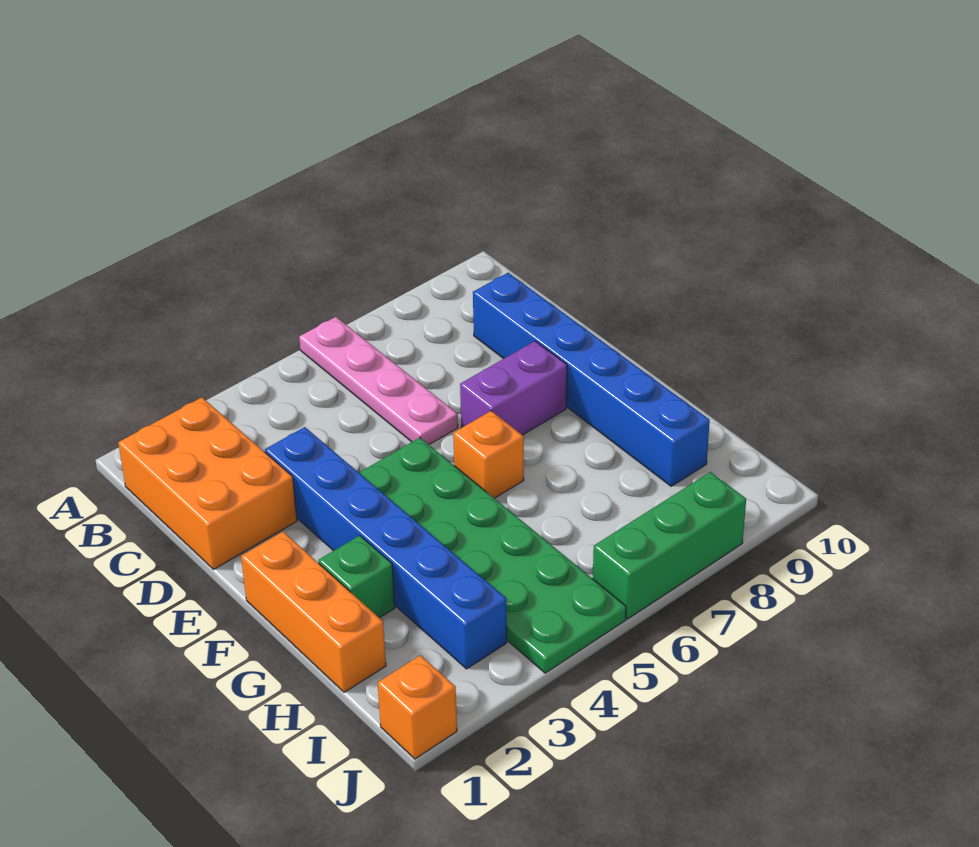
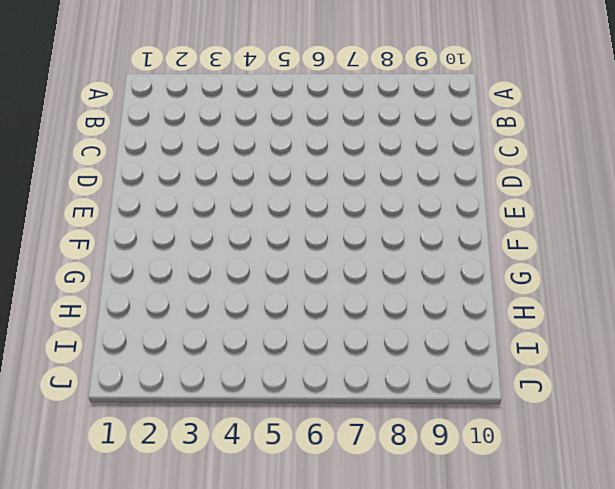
none -> pink plate A6:D6 level 1
none -> orange brick B1:D2 level 1

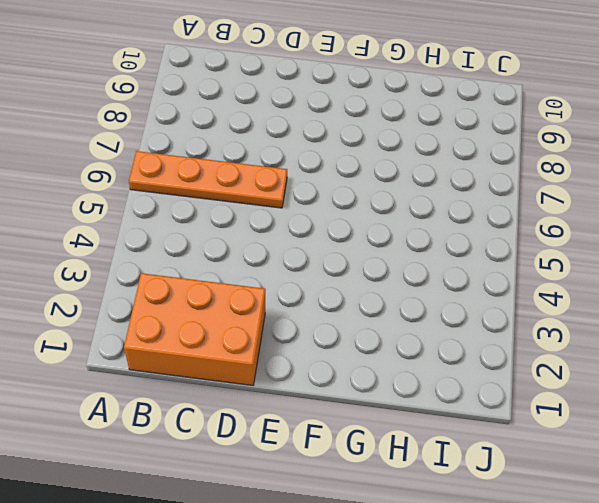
orange plate A6:D6 level 1 -> pink plate A6:D6 level 1
none -> blue brick C9:H9 level 1
none -> blue brick D3:I3 level 1

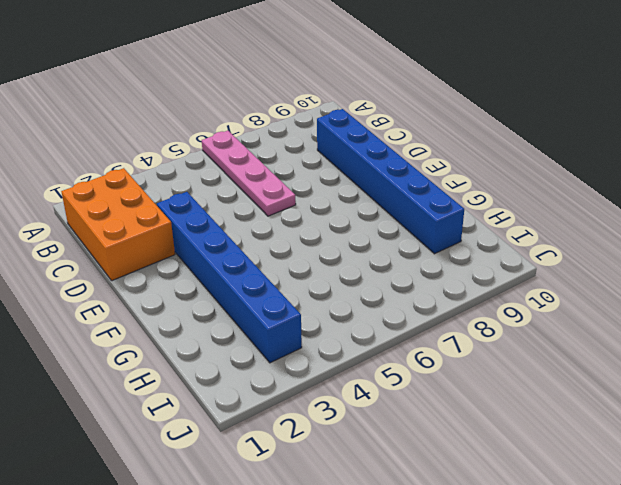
none -> green plate E4:J5 level 1
none -> purple brick E7:E8 level 1

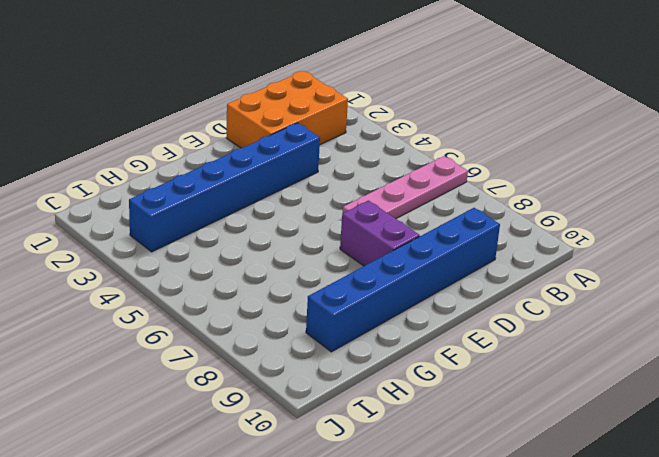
none -> green plate E4:J5 level 1
none -> orange brick F1:H1 level 1

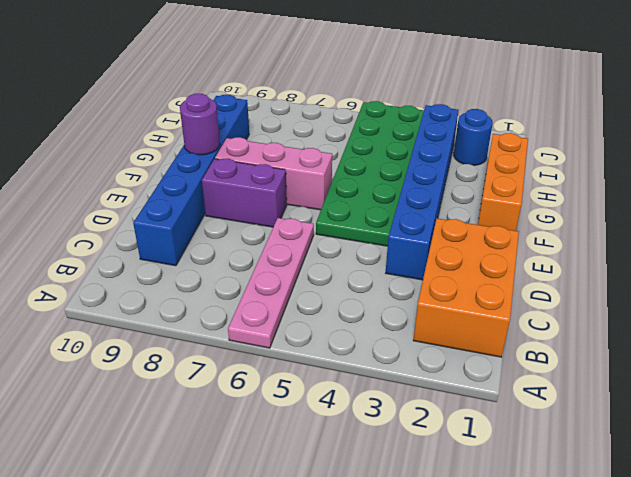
pink brick F6:F8 level 1 -> orange brick F6 level 1
purple round brick F9 level 2 -> none
blue round brick I2 level 1 -> none
none -> green brick G2 level 1
none -> orange brick J1 level 1

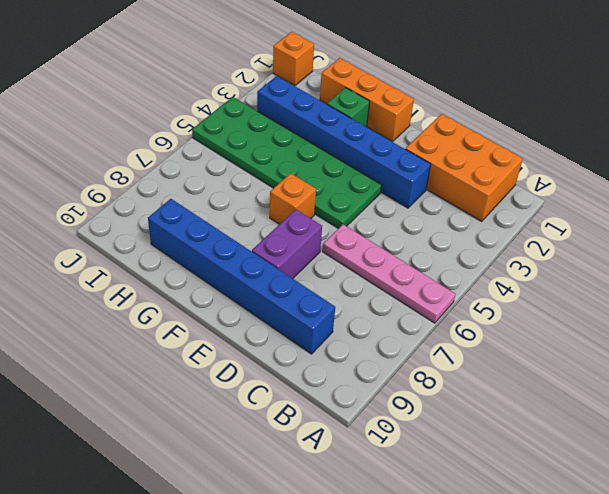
none -> green brick J6:J8 level 1

